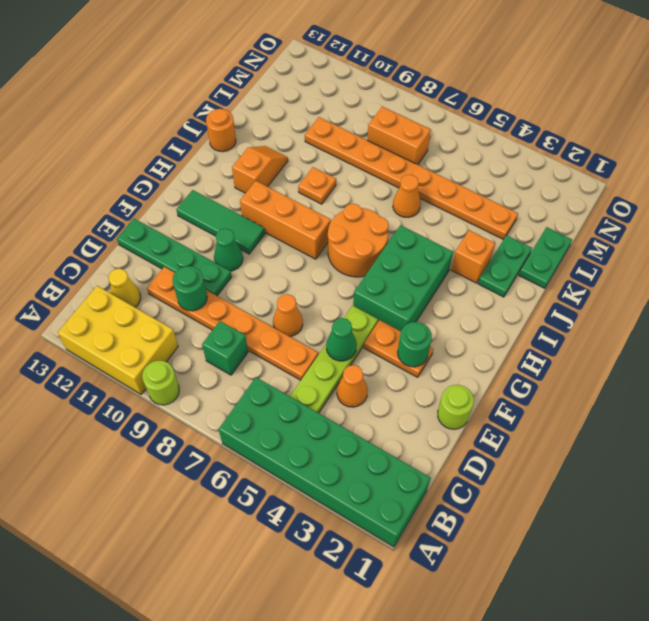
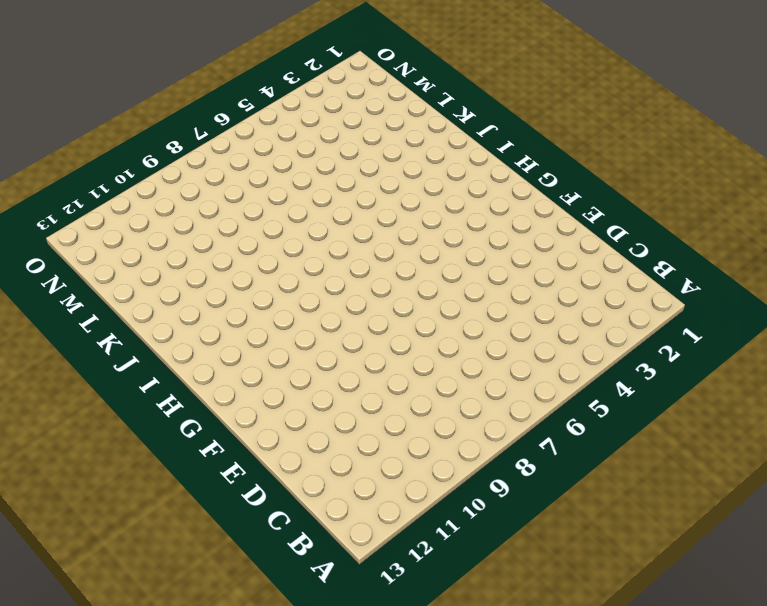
none -> green brick A1:B6 level 1
none -> lime round brick A9 level 1
none -> yellow brick A10:B12 level 1

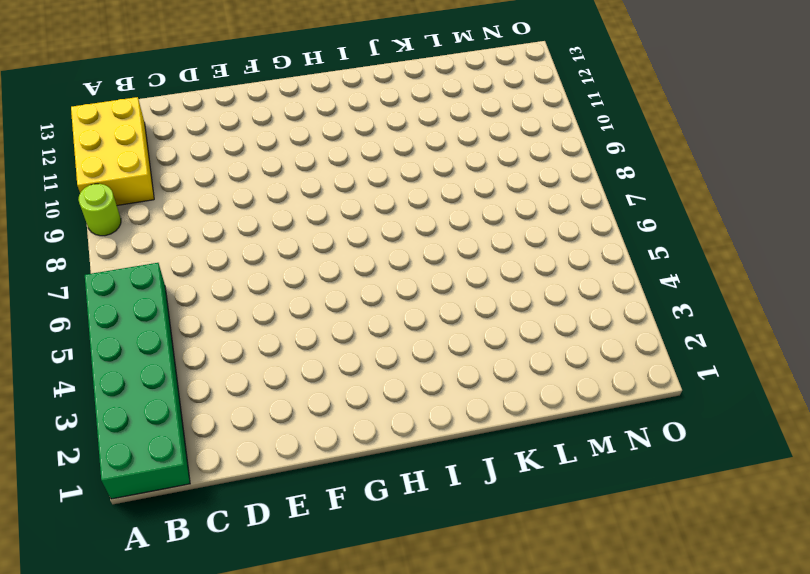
none -> lime plate C5:F5 level 1
none -> green brick C8 level 1
none -> yellow cone C12 level 1

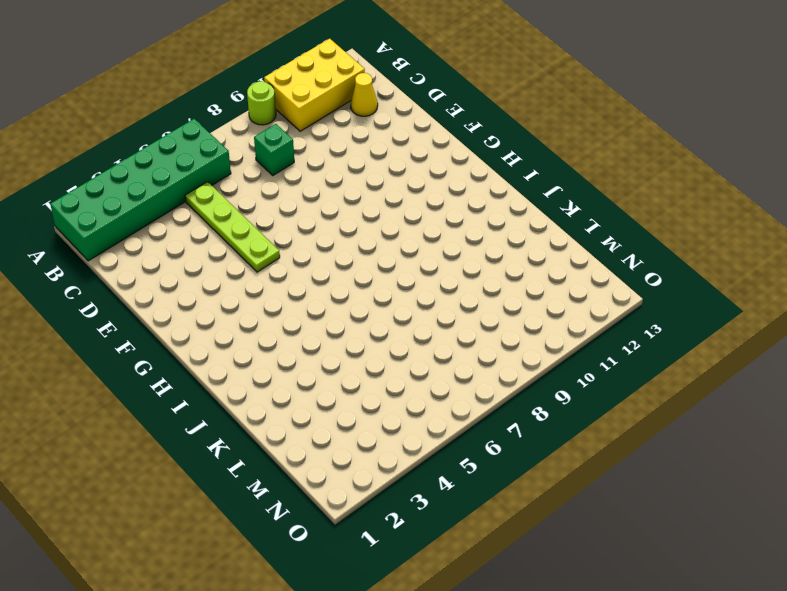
none -> orange cone D4 level 1
none -> orange plate D6:D11 level 1
none -> lime round brick E1 level 1

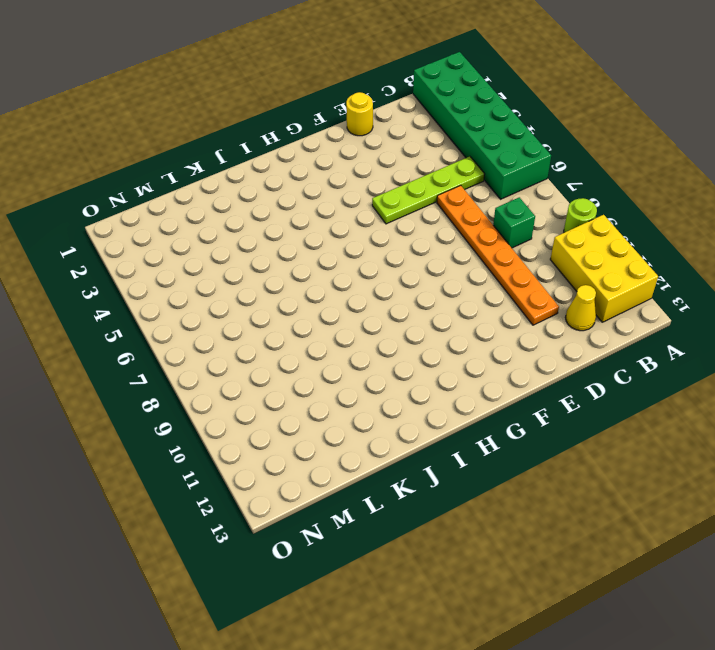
yellow round brick E1 level 1 -> lime round brick E1 level 1
none -> orange cone D4 level 1
none -> orange cone E7 level 1
none -> green plate E10:E13 level 1

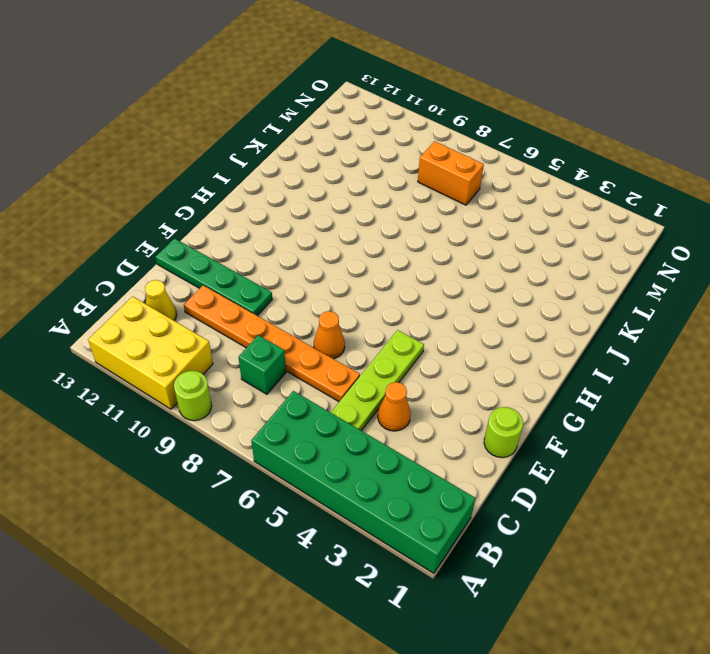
none -> orange plate F3:F4 level 1
none -> green cone F10 level 1
none -> green brick G4:I5 level 1

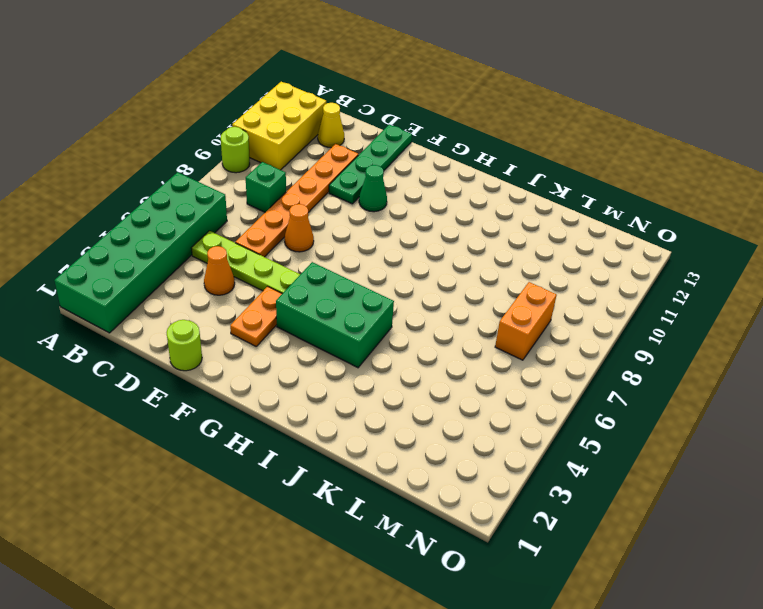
none -> green tile G10:G12 level 1
none -> orange round brick H6:I7 level 1
none -> orange brick H8:H10 level 1

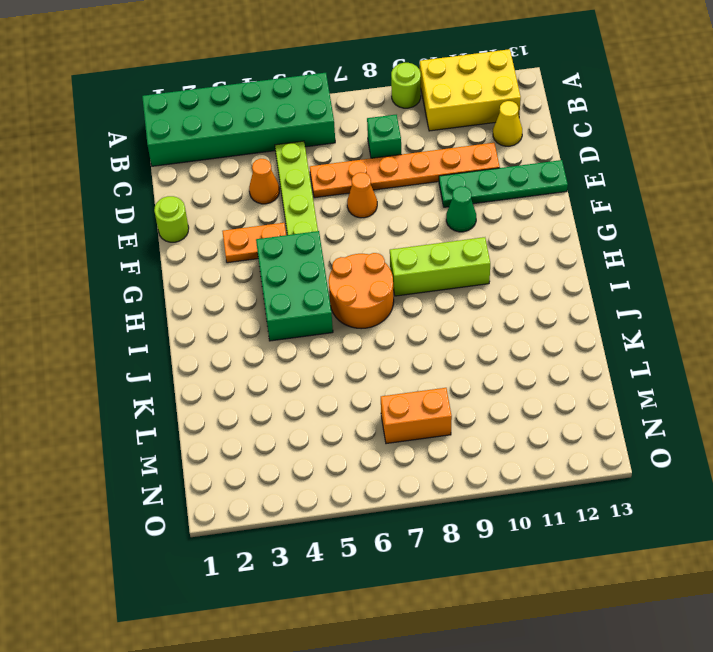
lime brick H8:H10 level 1 -> orange brick H8:H10 level 1
none -> green tile G10:G12 level 1
none -> orange slope I11:J11 level 1 top I
none -> green plate J2:K2 level 1

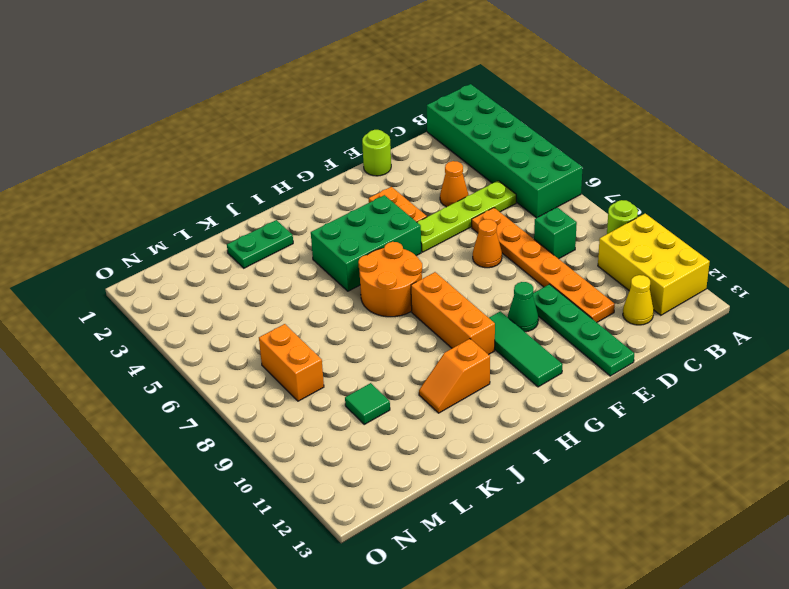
green tile L10 level 1 -> orange plate L3:L10 level 1
none -> orange brick J3 level 1
none -> orange plate J9 level 1
none -> orange round brick J13 level 1

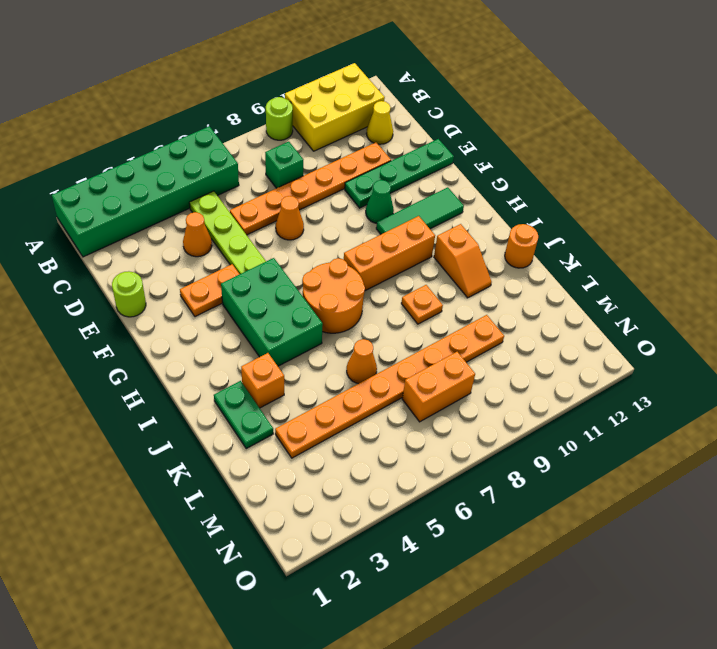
none -> green plate K1:L1 level 1
none -> green round brick D10 level 2
none -> green cone E5 level 2

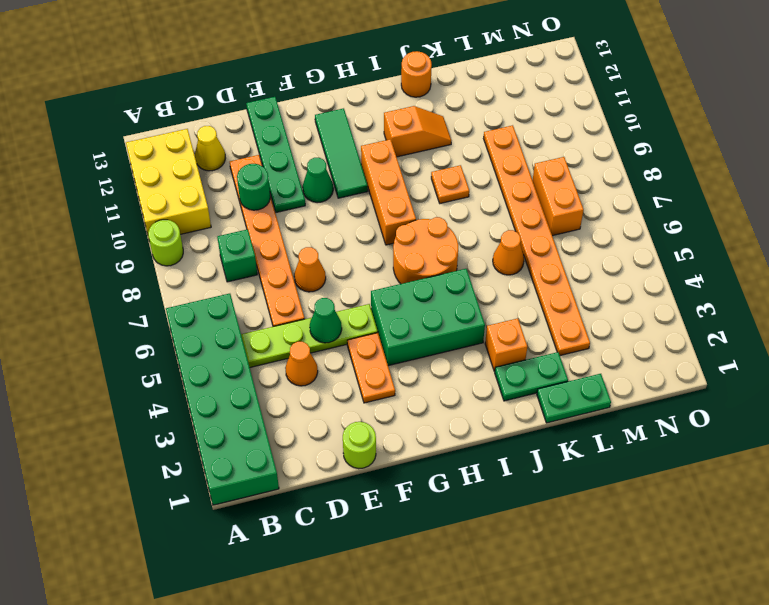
none -> green round brick F3 level 2

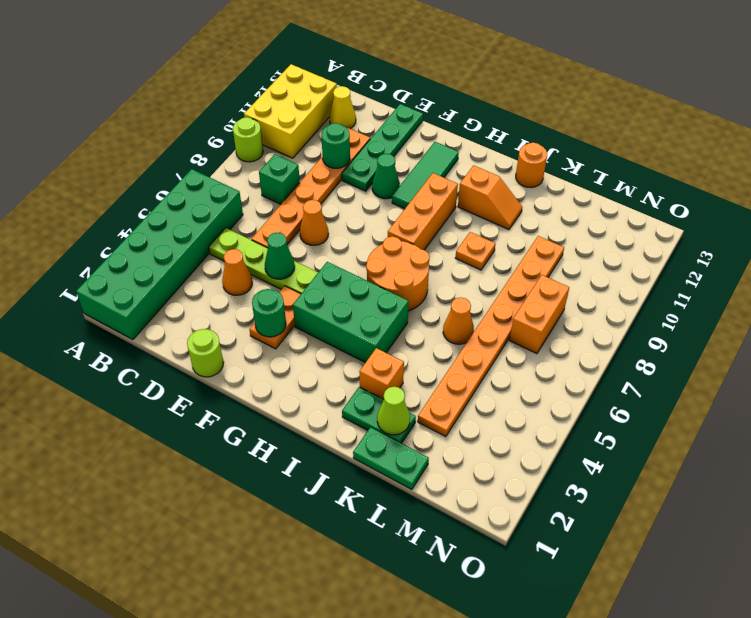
lime cone K2 level 2 -> none

